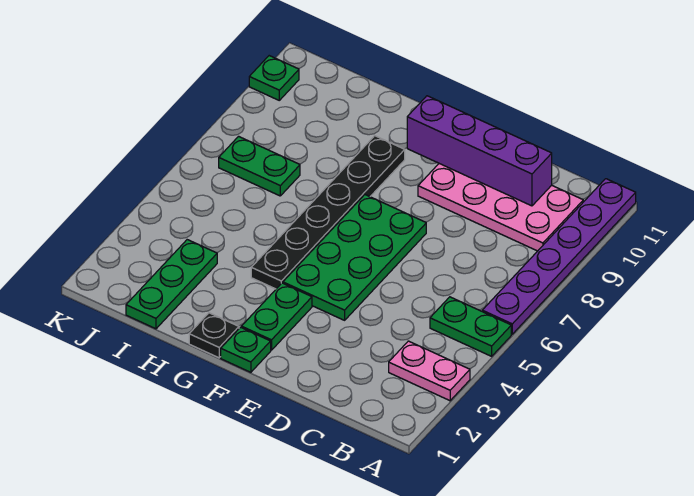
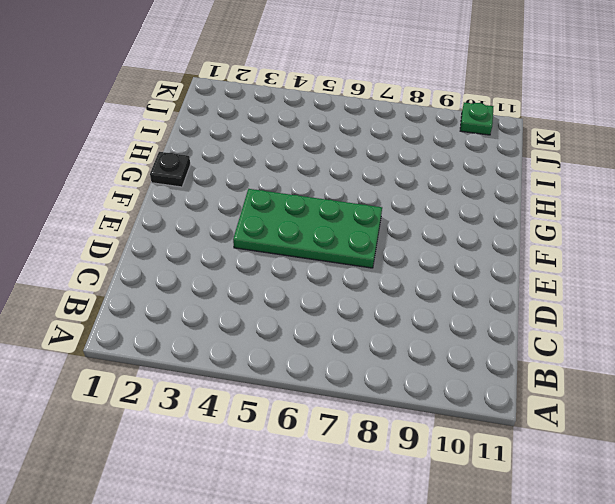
none -> pink plate A3:B3 level 1
none -> green plate A5:B5 level 1
none -> purple plate A6:A11 level 1

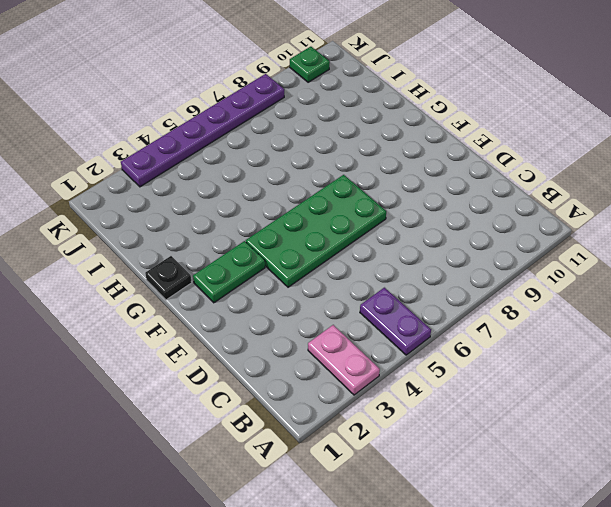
purple plate A5:B5 level 1 -> green plate A5:B5 level 1
purple plate K3:K8 level 1 -> purple plate A6:A11 level 1
none -> pink plate B9:E10 level 1
none -> green plate F1 level 1
none -> black plate G4:G9 level 1

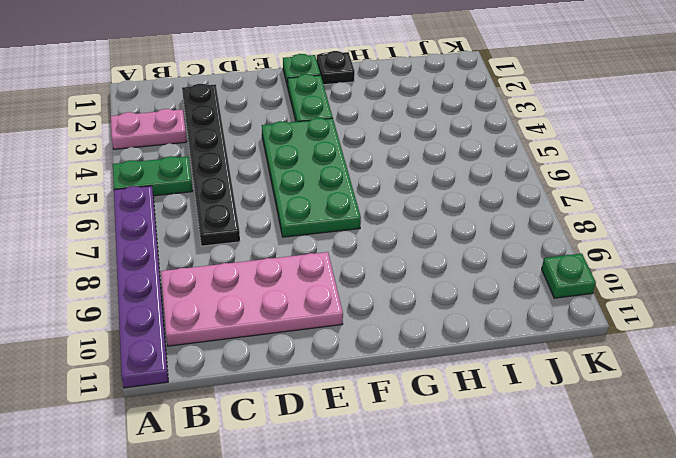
black plate C2:C7 level 1 -> black plate G4:G9 level 1
none -> green plate I1:I3 level 1
none -> green plate I7:J7 level 1
none -> purple brick C10:F10 level 2

